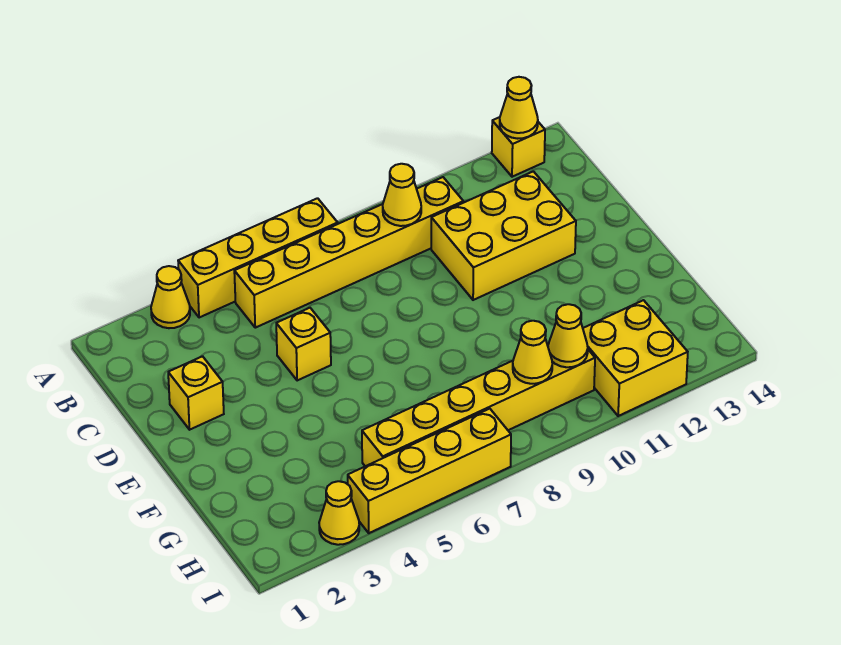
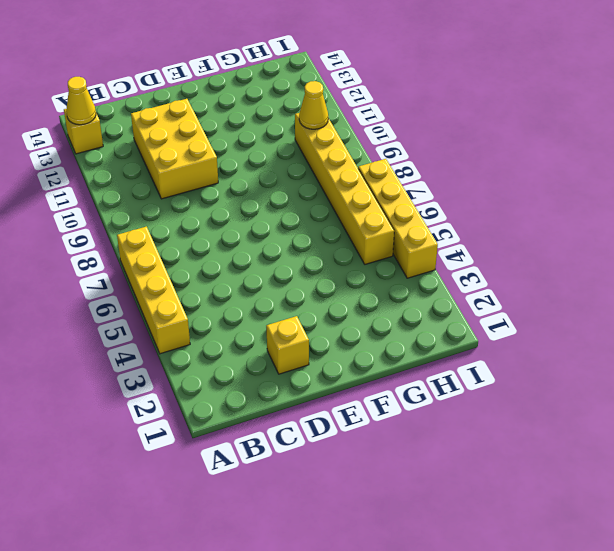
none -> yellow cone A3 level 1
none -> yellow brick B5:B10 level 1
none -> yellow brick D5 level 1

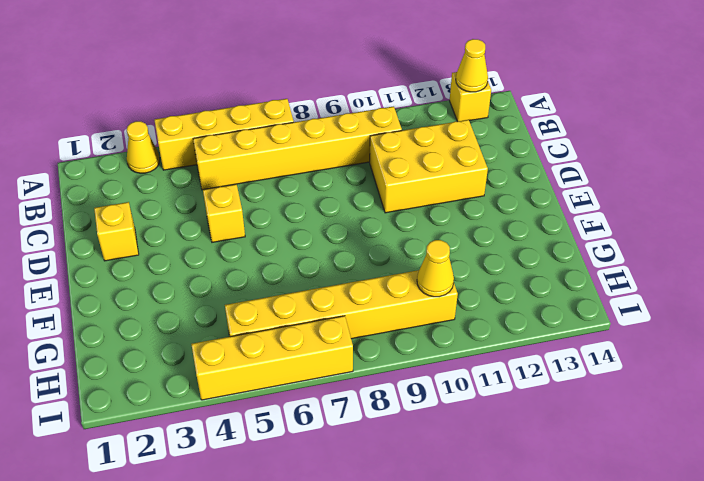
none -> yellow brick H11:I12 level 1
none -> yellow cone I3 level 1
none -> yellow cone B9 level 2

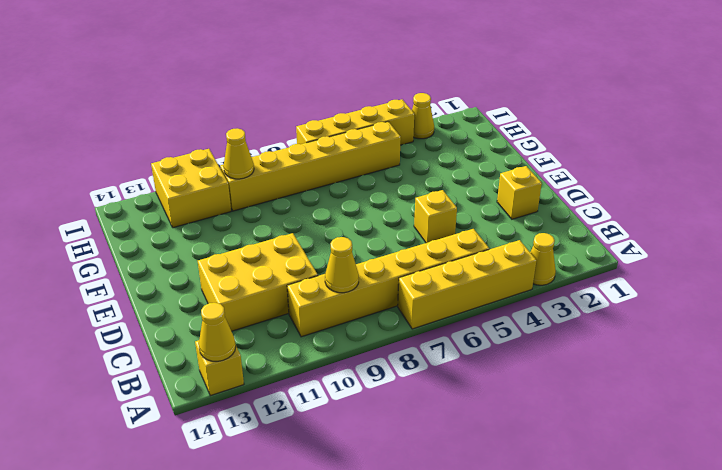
none -> yellow cone H9 level 2

